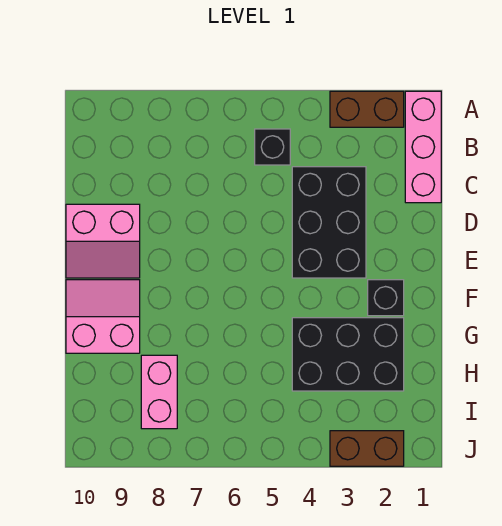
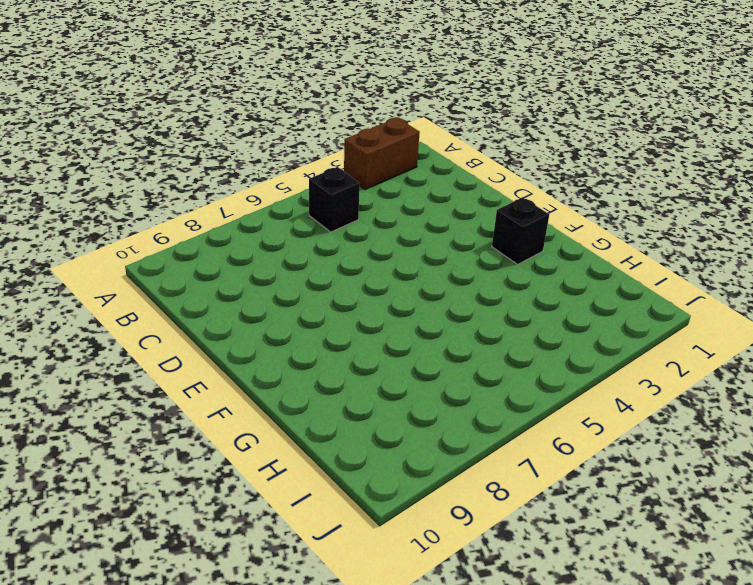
none -> pink brick A1:C1 level 1
none -> black brick C3:E4 level 1

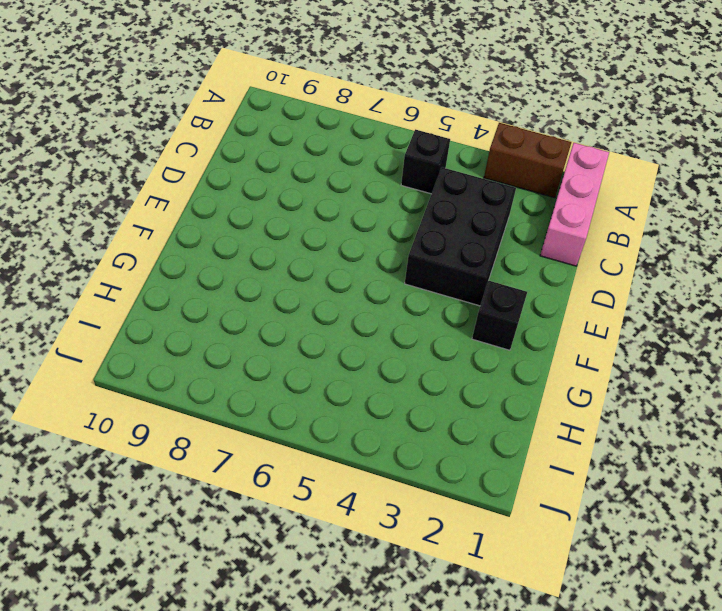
none -> pink slope D9:E10 level 1 top D
none -> pink slope F9:G10 level 1 top G

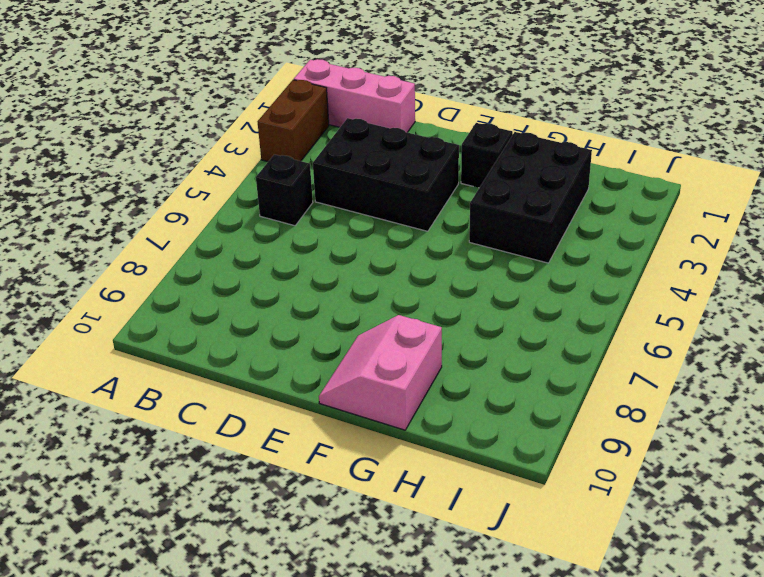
none -> pink slope D9:E10 level 1 top D
none -> pink brick H8:I8 level 1

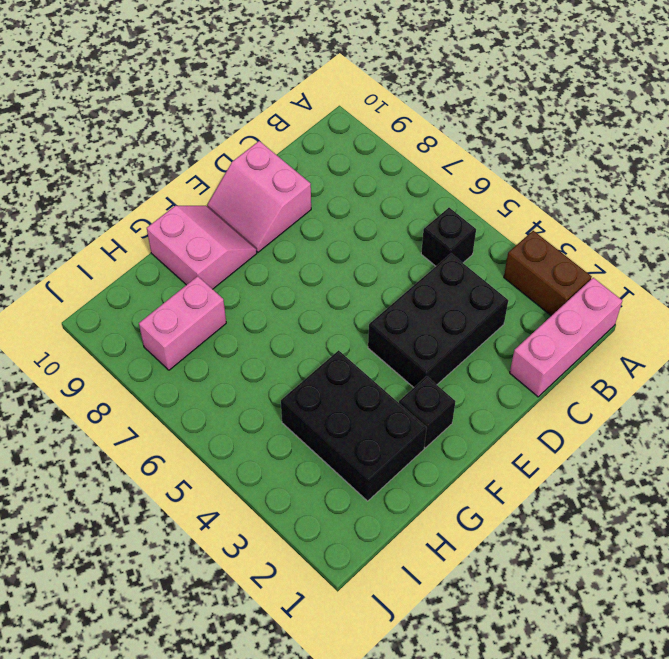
none -> brown brick J2:J3 level 1

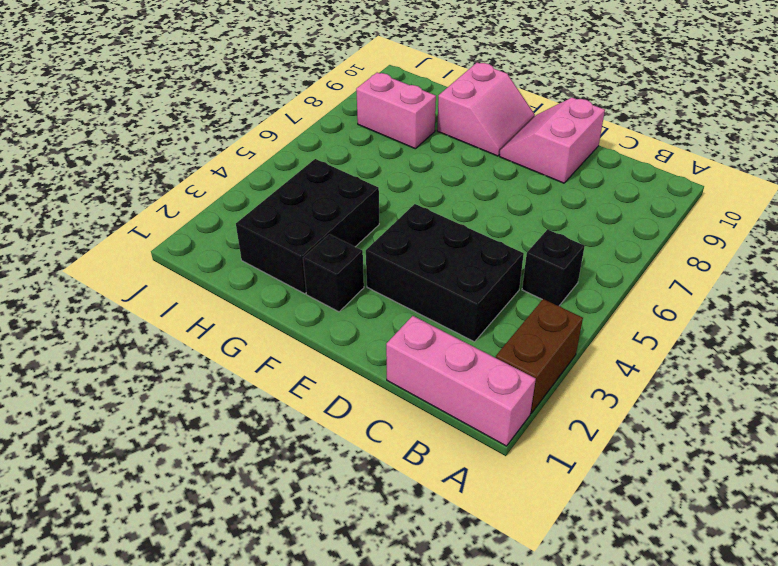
none -> brown brick J2:J3 level 1

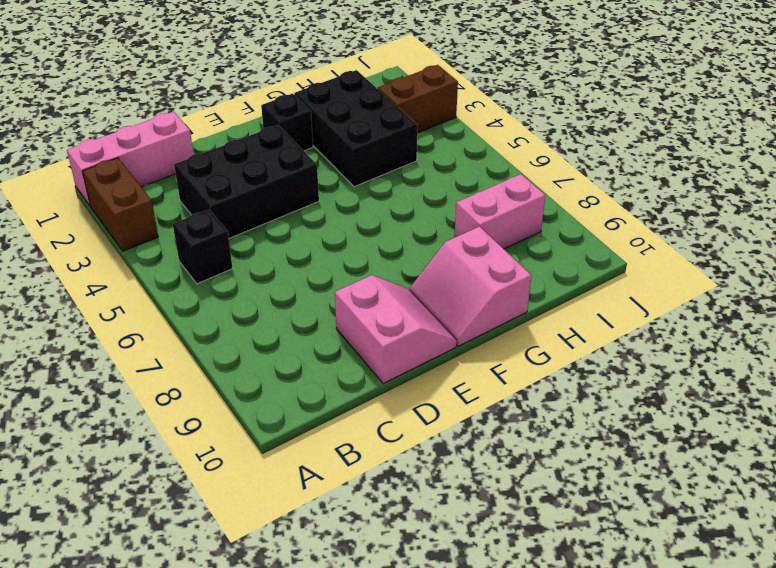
brown brick I3:J3 level 1 -> brown brick J2:J3 level 1

